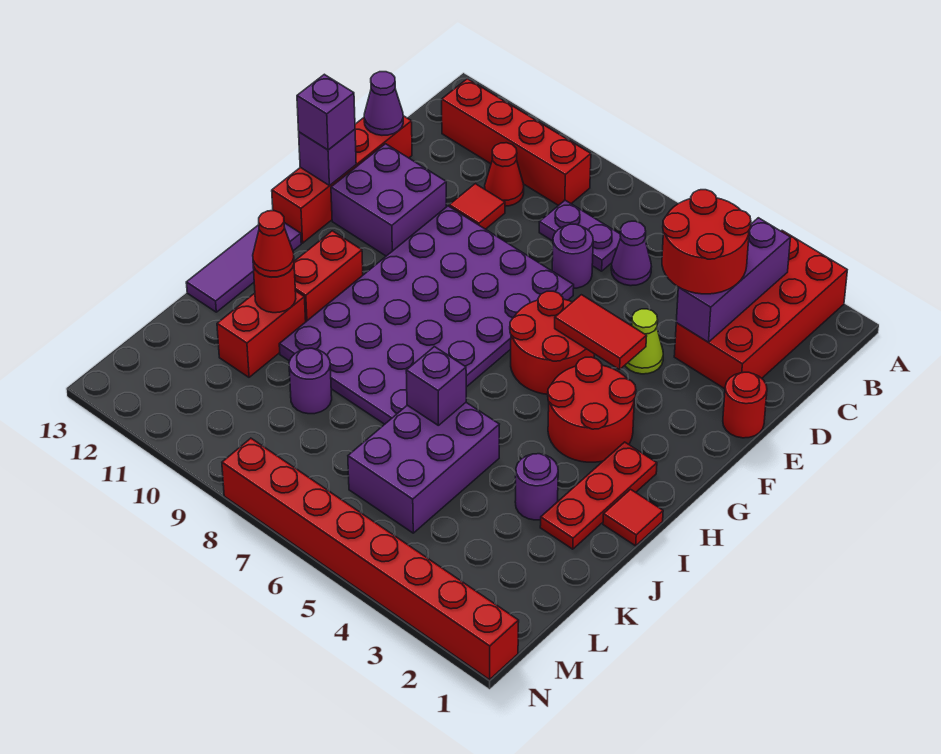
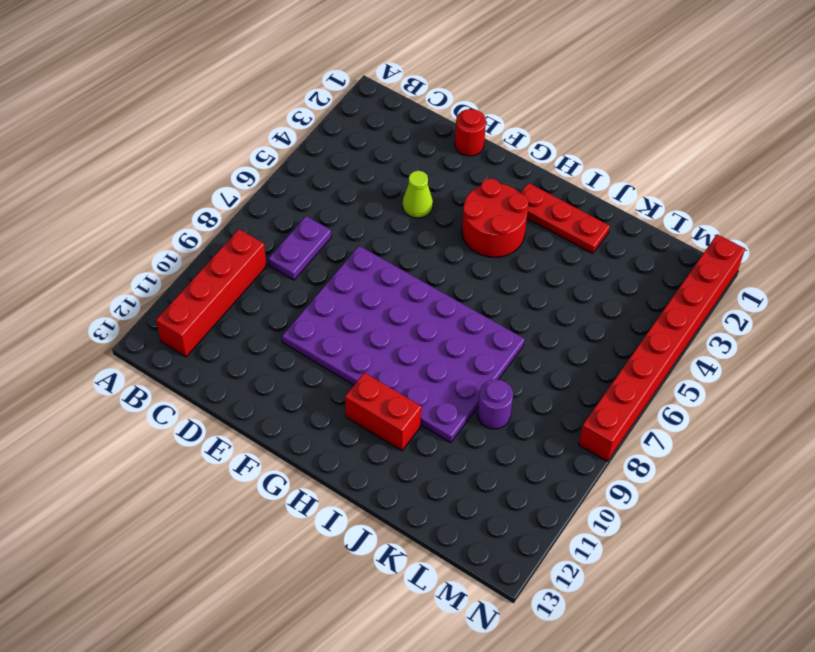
none -> red brick A2:D3 level 1
none -> purple cone C6 level 1
none -> red cone C10 level 1
none -> purple round brick D7 level 1

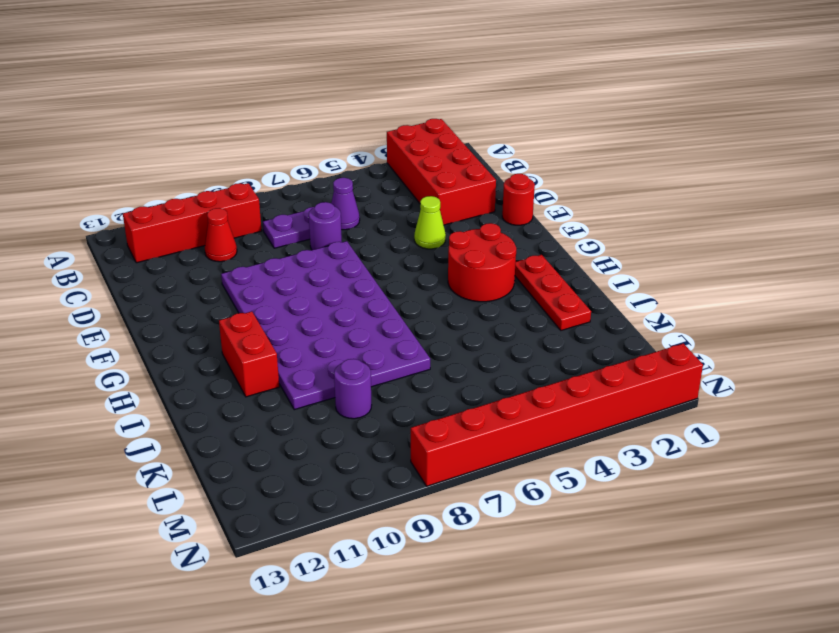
none -> red tile D10 level 1
none -> red brick D13:G13 level 1
none -> purple brick E11:F12 level 1
none -> red round brick F5:G6 level 1

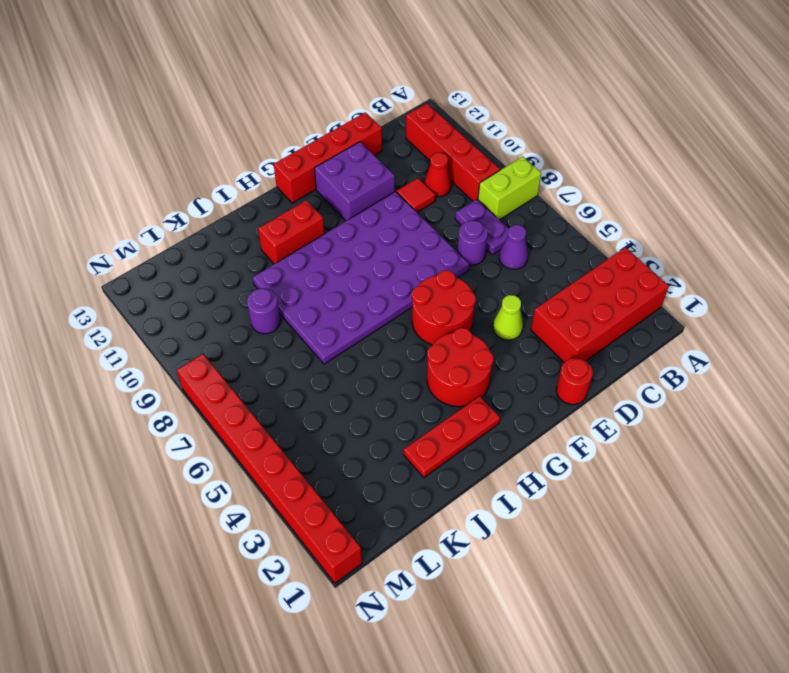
lime brick A8:B8 level 1 -> none
none -> purple tile H13:J13 level 1
none -> red tile I1 level 1
none -> purple round brick J3 level 1
none -> purple brick J5:L6 level 1

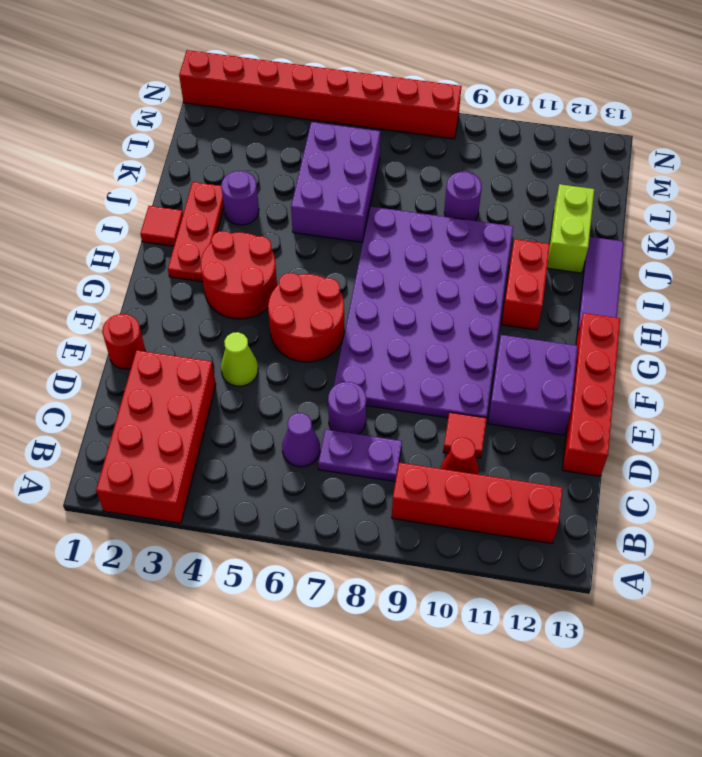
lime brick J12:K12 level 1 -> none
none -> red brick J11:K11 level 1
none -> purple brick B3:D3 level 2
none -> purple cone D13 level 2
none -> red tile F4:F5 level 2

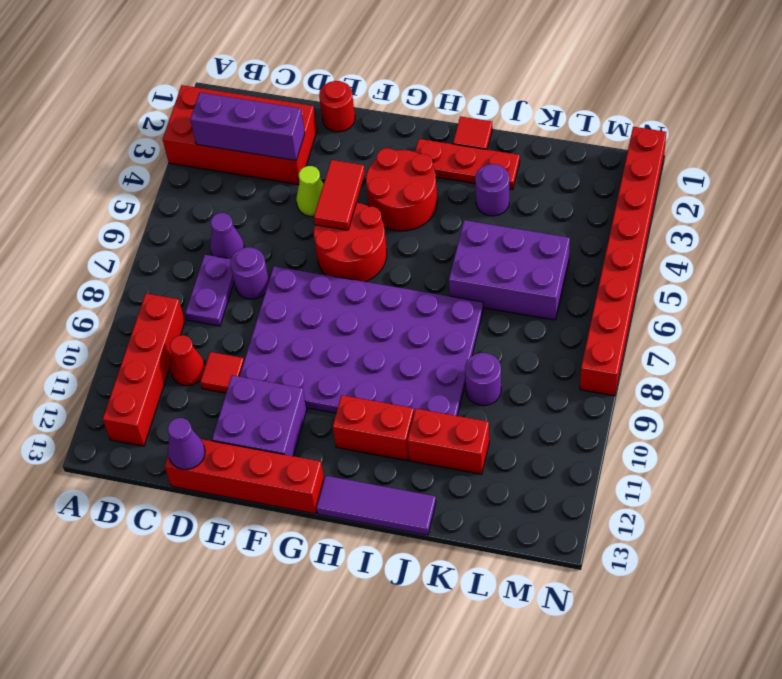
none -> purple brick F13 level 2
none -> purple brick J6 level 2
none -> red round brick J11 level 2
none -> red round brick C3:D4 level 3

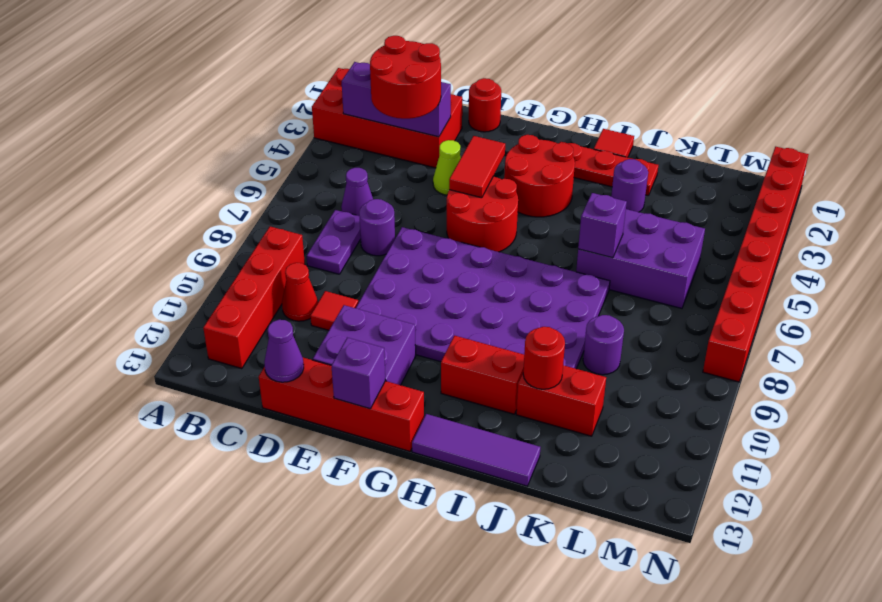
none -> purple brick F13 level 3
none -> red cone J11 level 3

